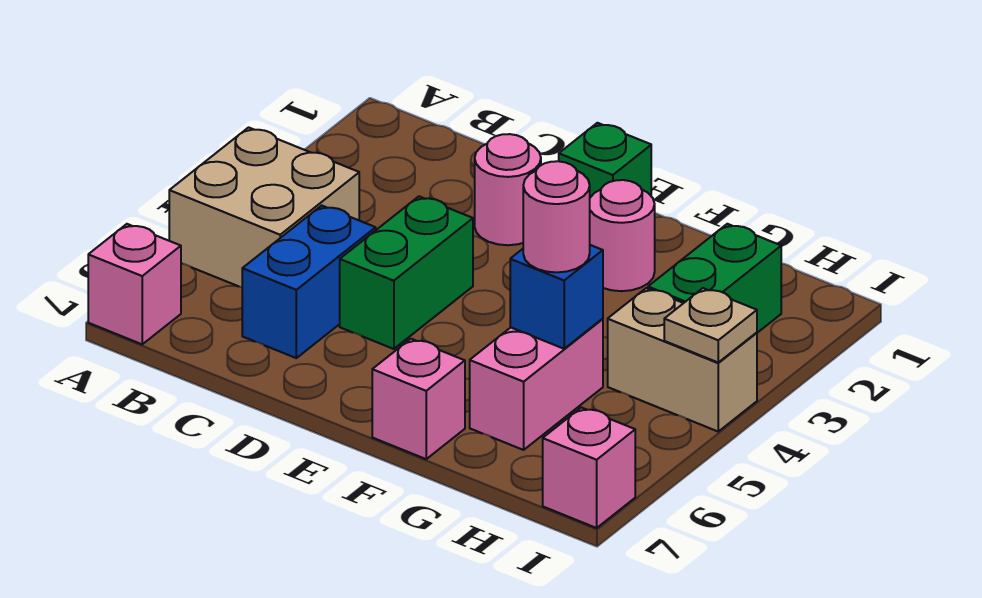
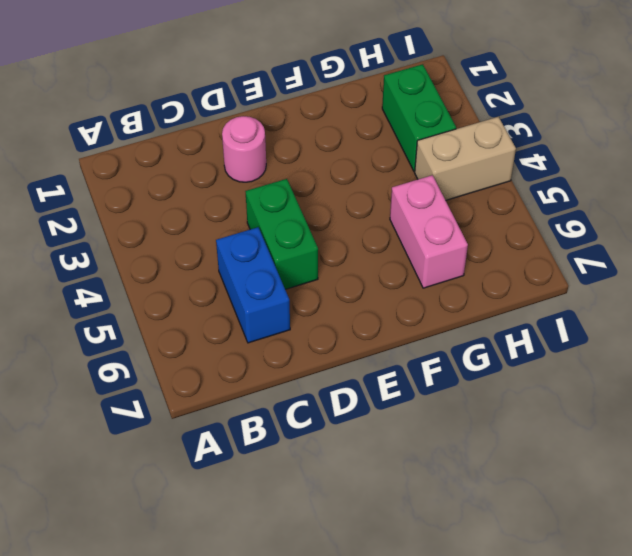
none -> tan brick A4:B5 level 1
none -> pink brick A7 level 1
none -> green brick E1 level 1

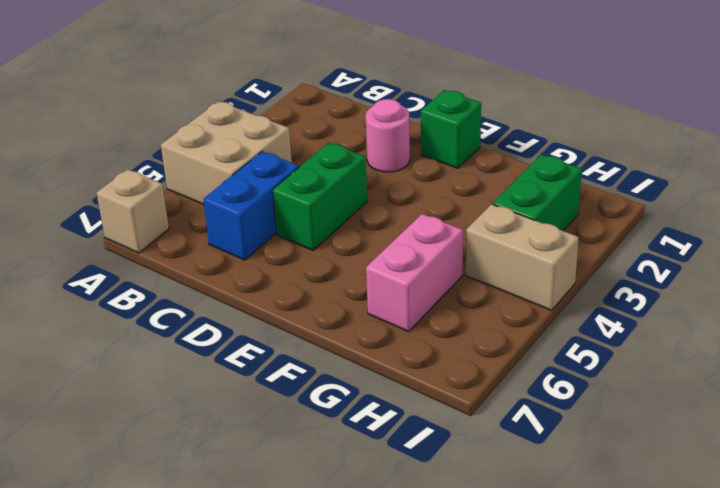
tan brick A7 level 1 -> pink brick A7 level 1
none -> pink round brick F2 level 1
none -> pink brick F7 level 1
none -> pink brick I7 level 1

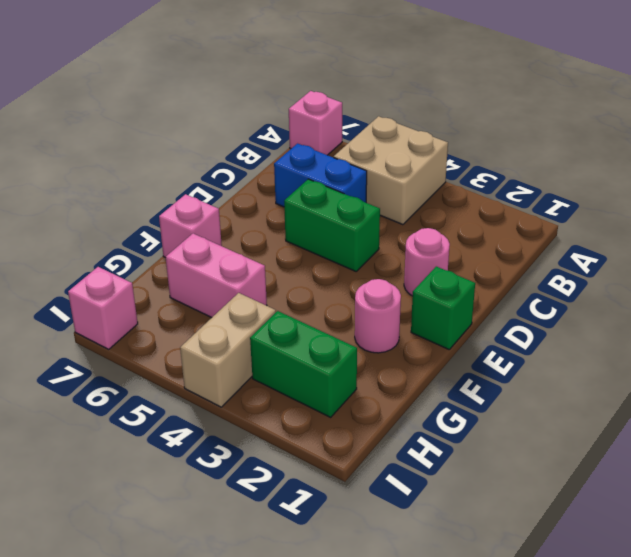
none -> blue brick G5 level 2
none -> tan plate I4 level 2
none -> pink round brick G5 level 3

